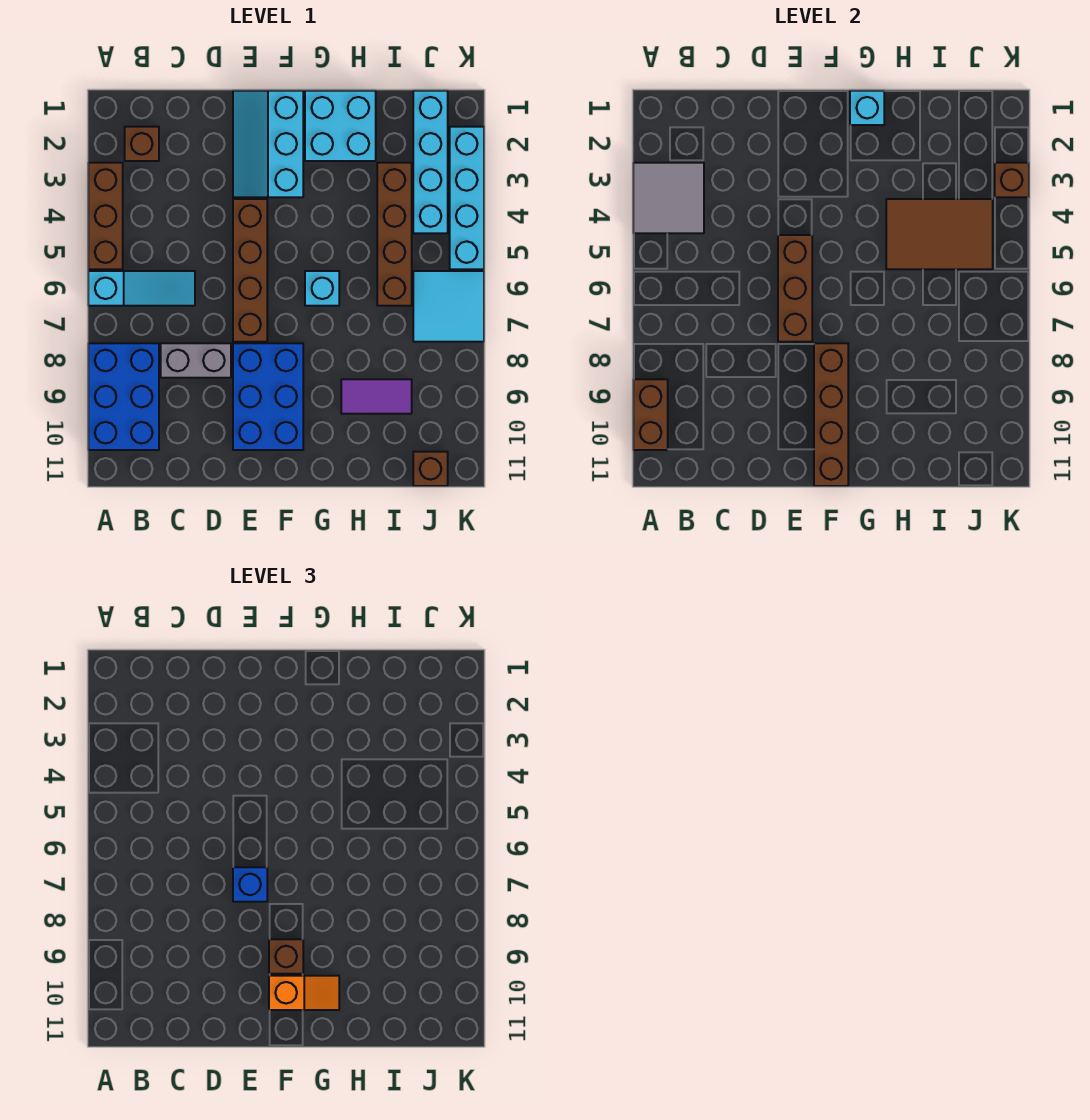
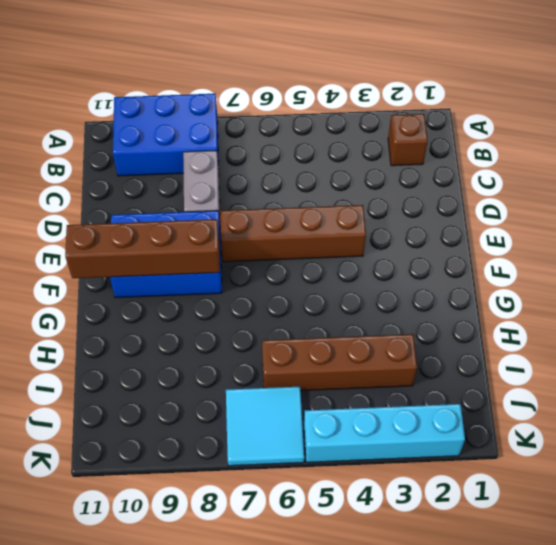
none -> brown brick A3:A5 level 1
none -> cyan slope A6:C6 level 1 top A
none -> cyan slope E1:F3 level 1 top F

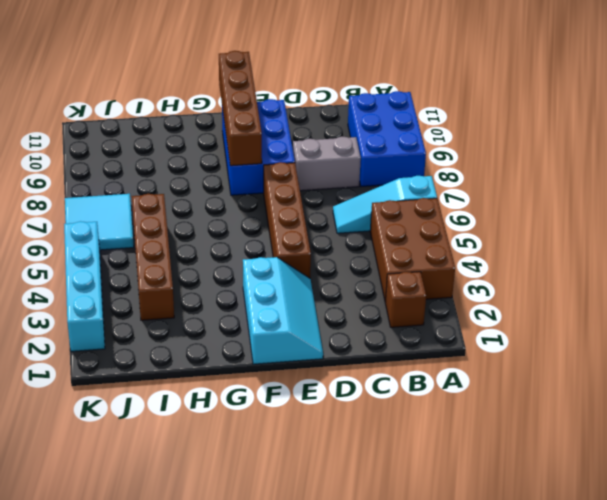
brown brick A3:B5 level 1 -> brown brick A3:A5 level 1
none -> cyan brick G1:H2 level 1
none -> cyan brick G6 level 1
none -> purple tile H9:I9 level 1

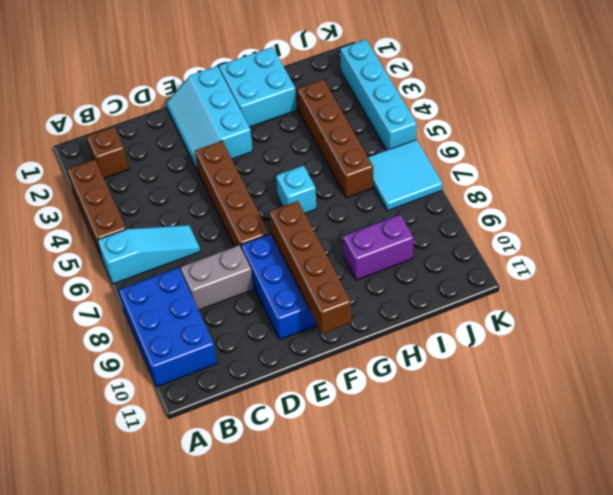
purple brick H9:I9 level 1 -> purple tile H9:I9 level 1
none -> cyan brick J1:J4 level 1
none -> brown brick J11 level 1
none -> grey tile A3:B4 level 2

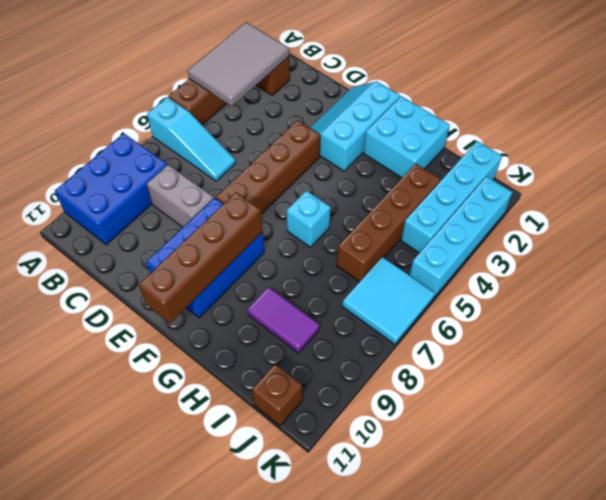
grey tile A2:B4 level 2 -> grey tile A3:B4 level 2
none -> brown brick A9:A10 level 2
none -> brown brick E5:E7 level 2
none -> cyan brick G1 level 2

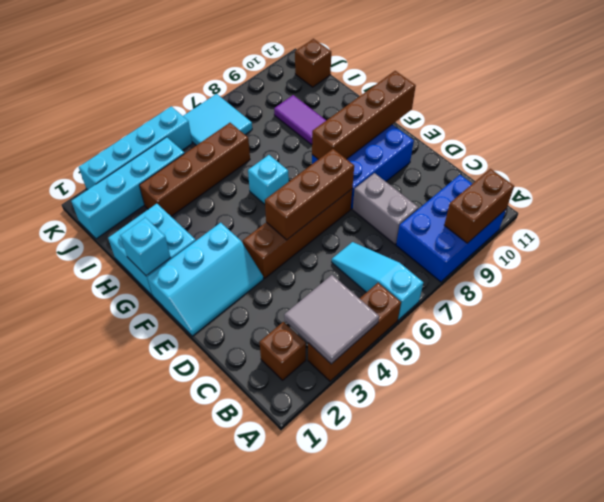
none -> brown tile H4:J5 level 2
none -> brown brick K3 level 2
none -> blue brick E7 level 3

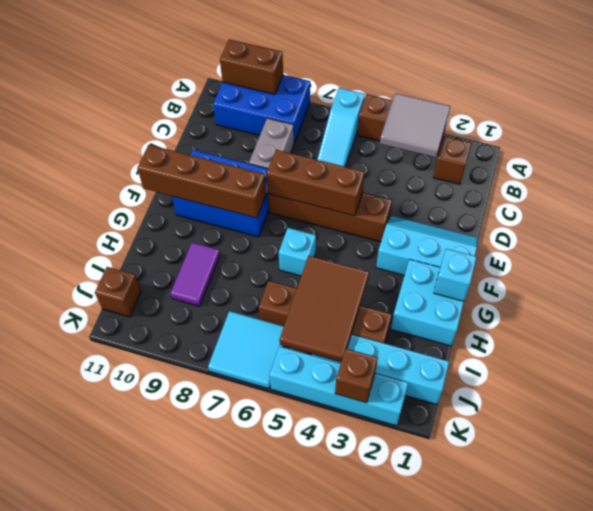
none -> blue brick E7 level 3
none -> brown brick F9 level 3
none -> orange slope F10:G10 level 3 top F

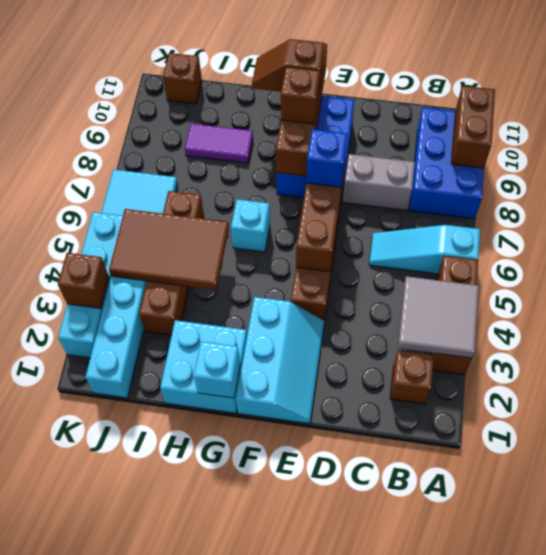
brown slope F10:G10 level 3 top F -> orange slope F10:G10 level 3 top F

